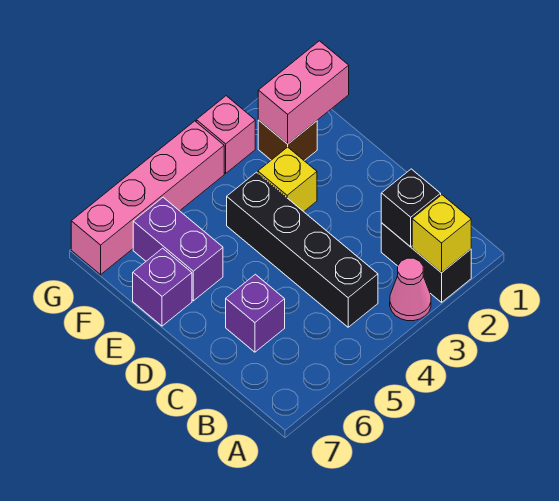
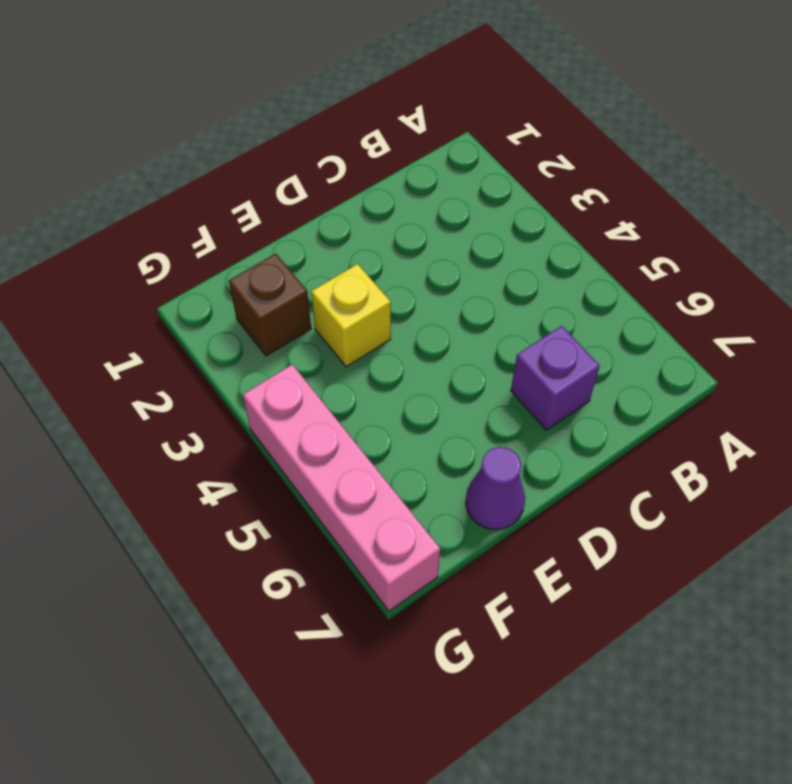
purple cone E7 level 1 -> purple brick E7 level 1
none -> black brick A2:B2 level 1
none -> pink cone A3 level 1
none -> black brick B4:E4 level 1

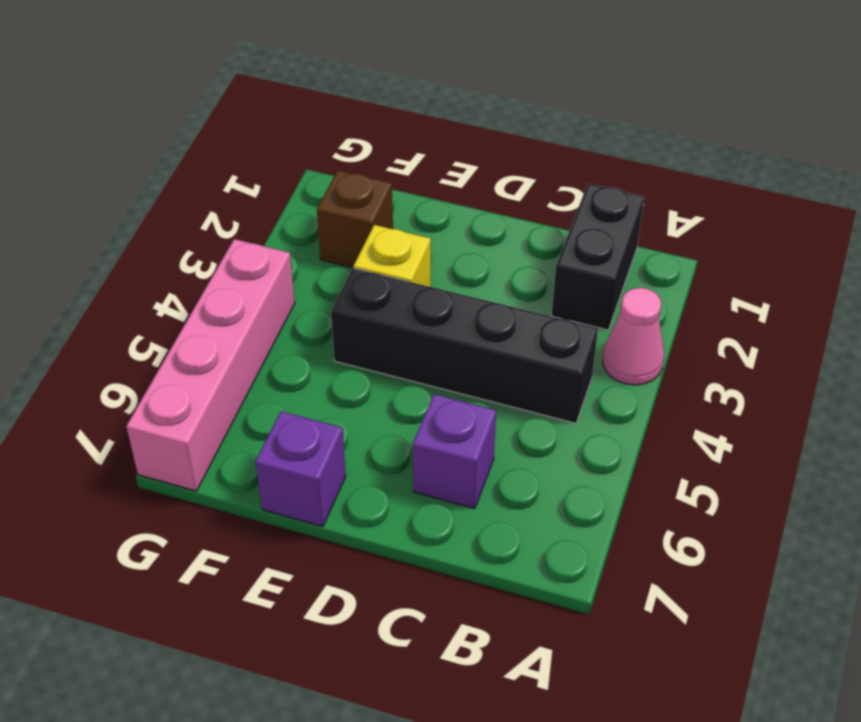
black brick B1:B2 level 1 -> black brick A2:B2 level 1
none -> purple brick E6:F6 level 1
none -> pink brick G3 level 1
none -> yellow brick A2 level 2

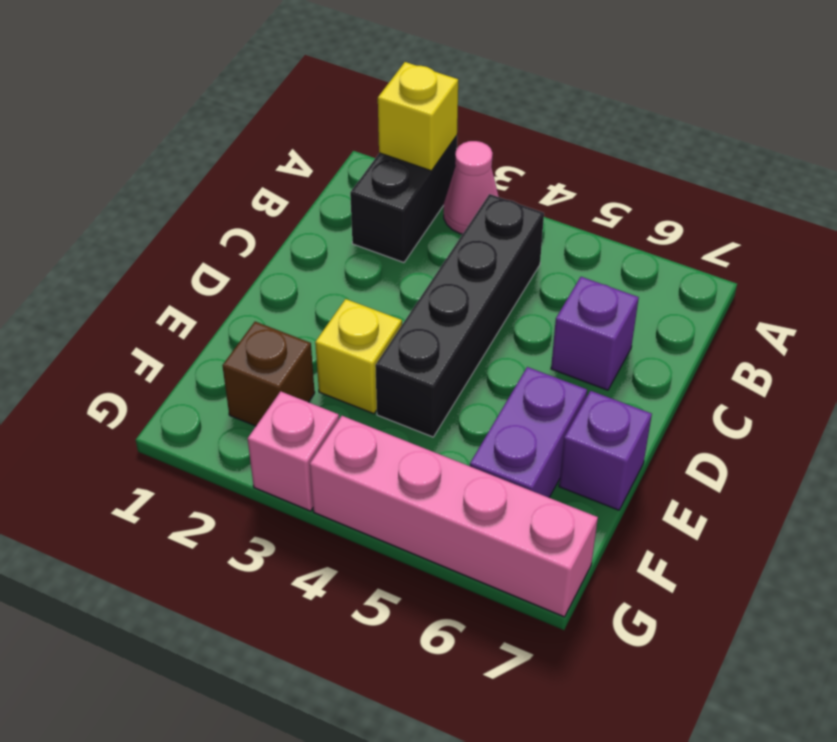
none -> black brick B2 level 2
none -> pink brick F1:F2 level 2

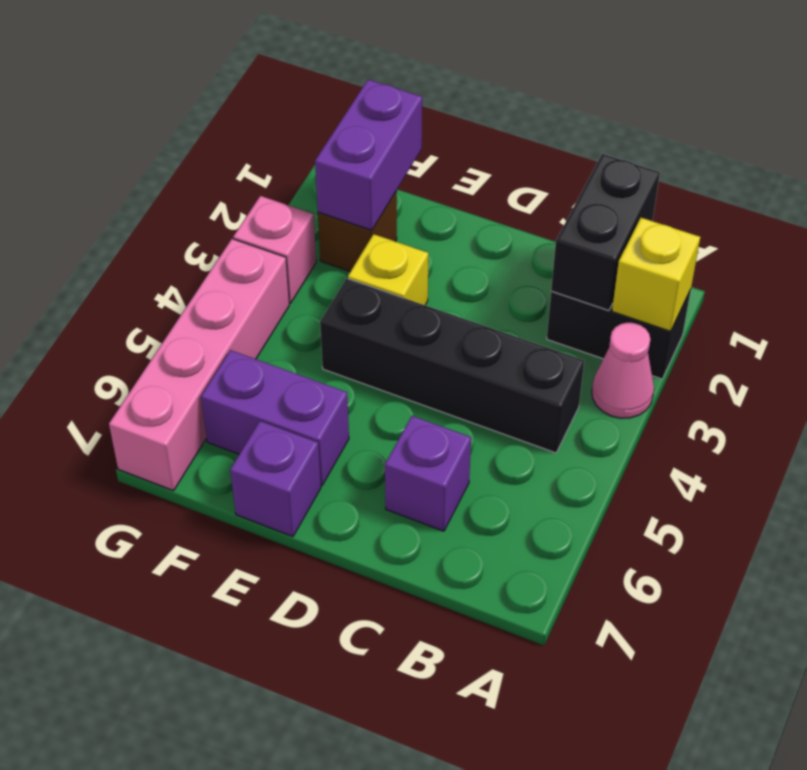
black brick B1:B2 level 2 -> black brick B2 level 2
purple brick F1:F2 level 2 -> pink brick F1:F2 level 2

